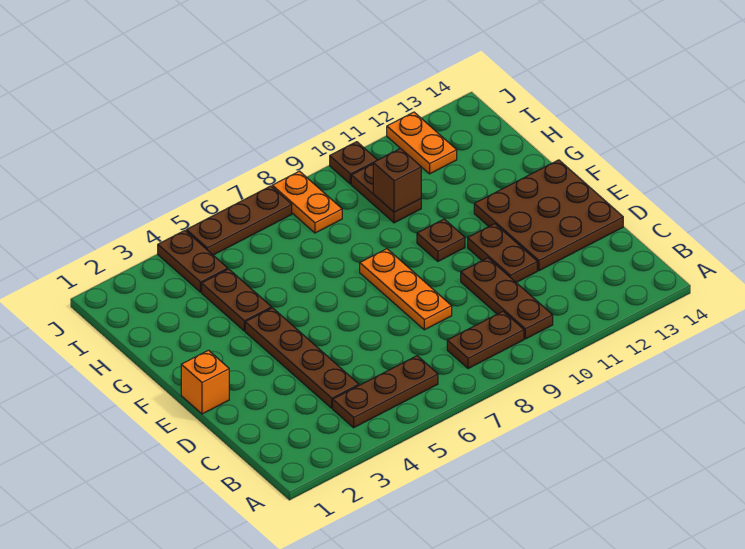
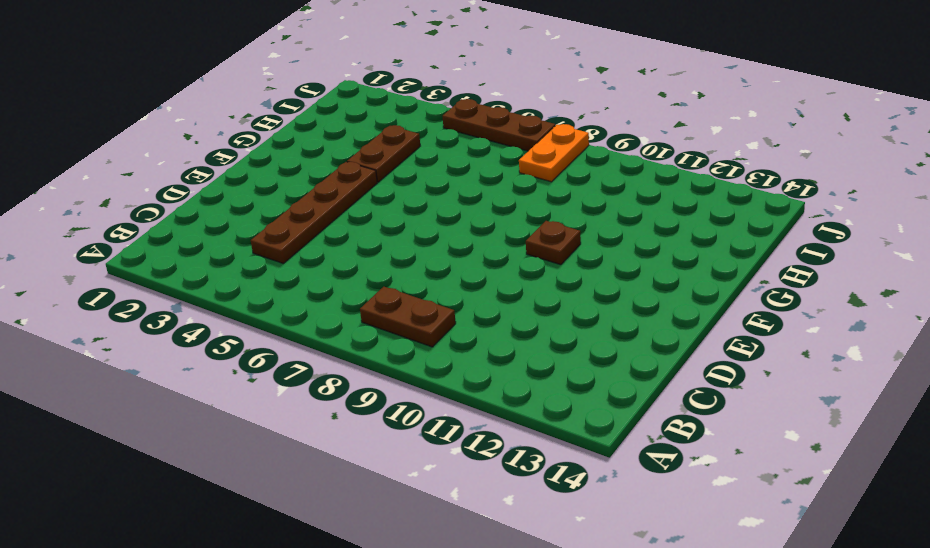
none -> brown plate B4:B6 level 1
none -> brown plate B10:D10 level 1
none -> orange plate D8:F8 level 1

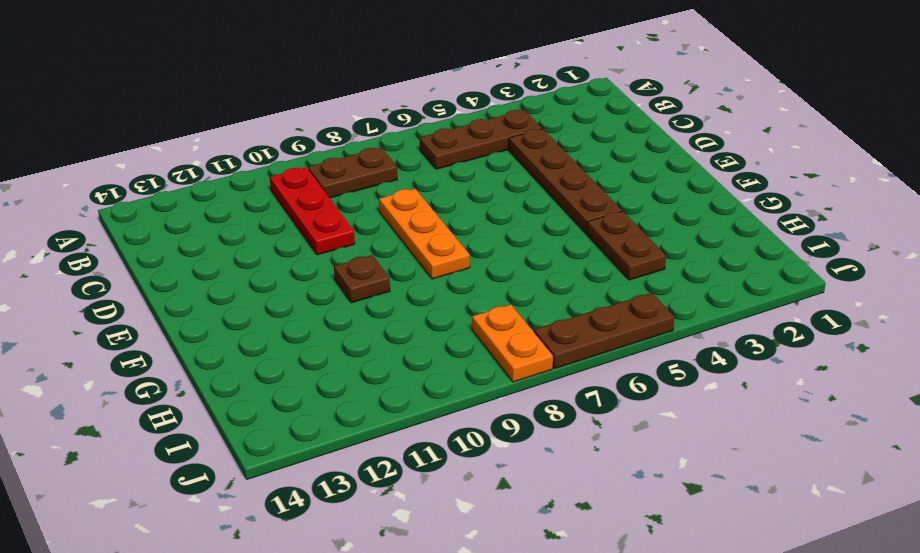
red plate B10:D10 level 1 -> brown plate B10:D10 level 1
none -> brown plate D11:E11 level 1
none -> brown plate D12:F14 level 1
none -> orange brick E1 level 1

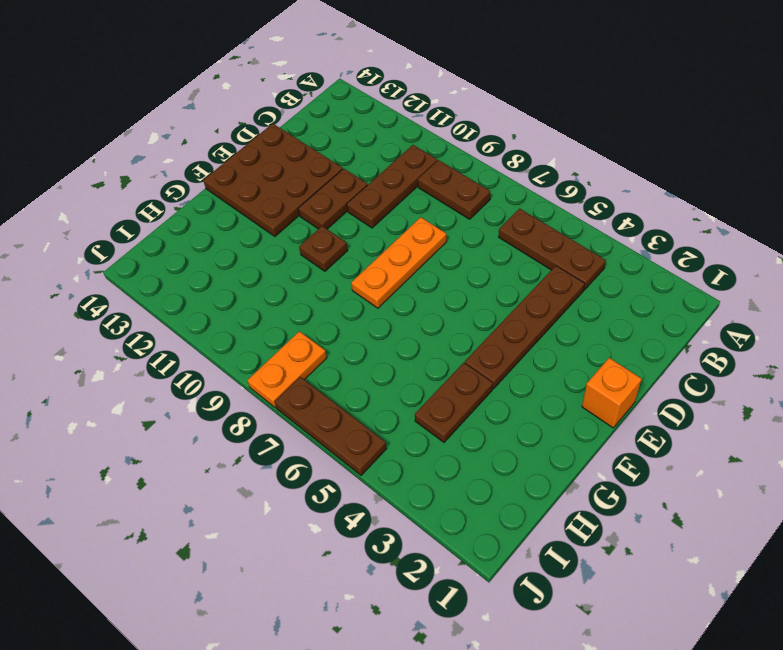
none -> brown plate H10:I10 level 1
none -> brown plate I4:J4 level 1
none -> orange plate I12:J12 level 1

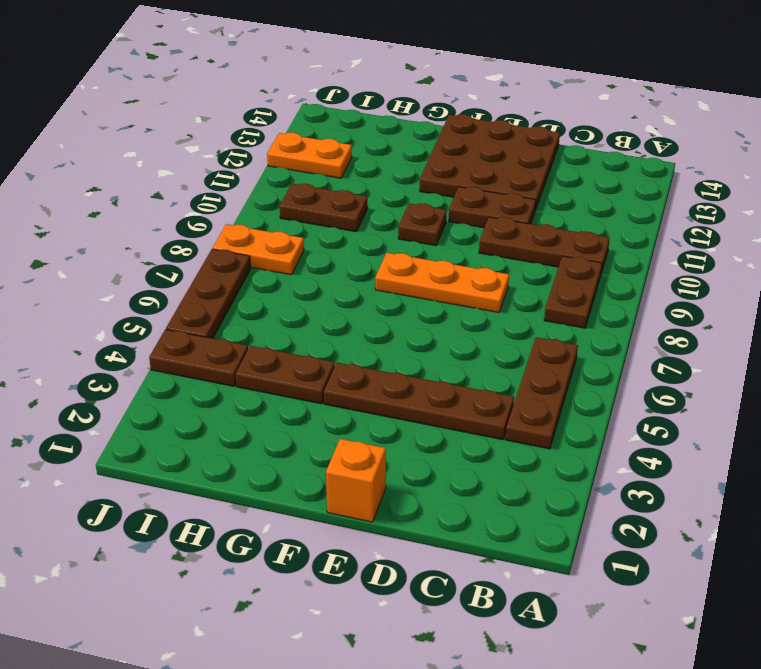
none -> brown plate J10 level 1
none -> brown brick H10 level 2

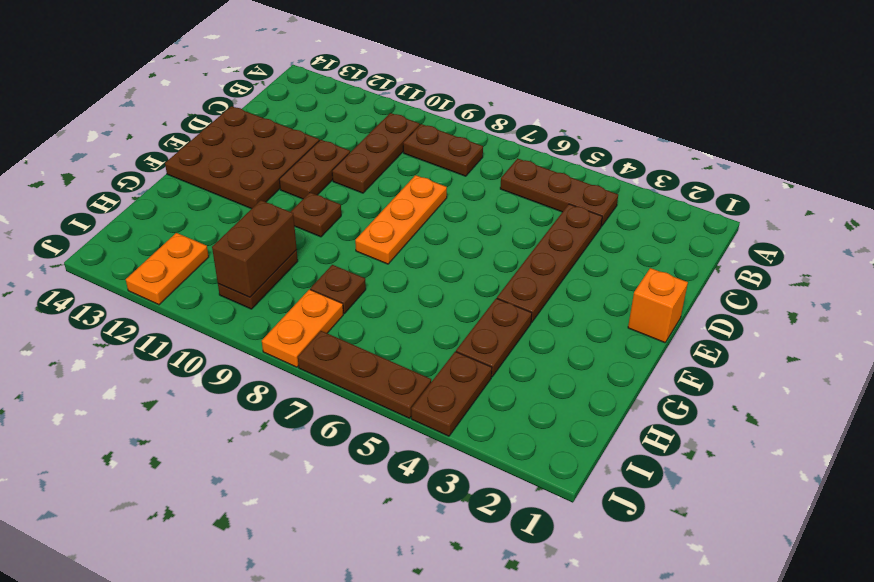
brown plate H8 level 1 -> brown plate J10 level 1
brown brick H10:I10 level 2 -> brown brick H10 level 2

